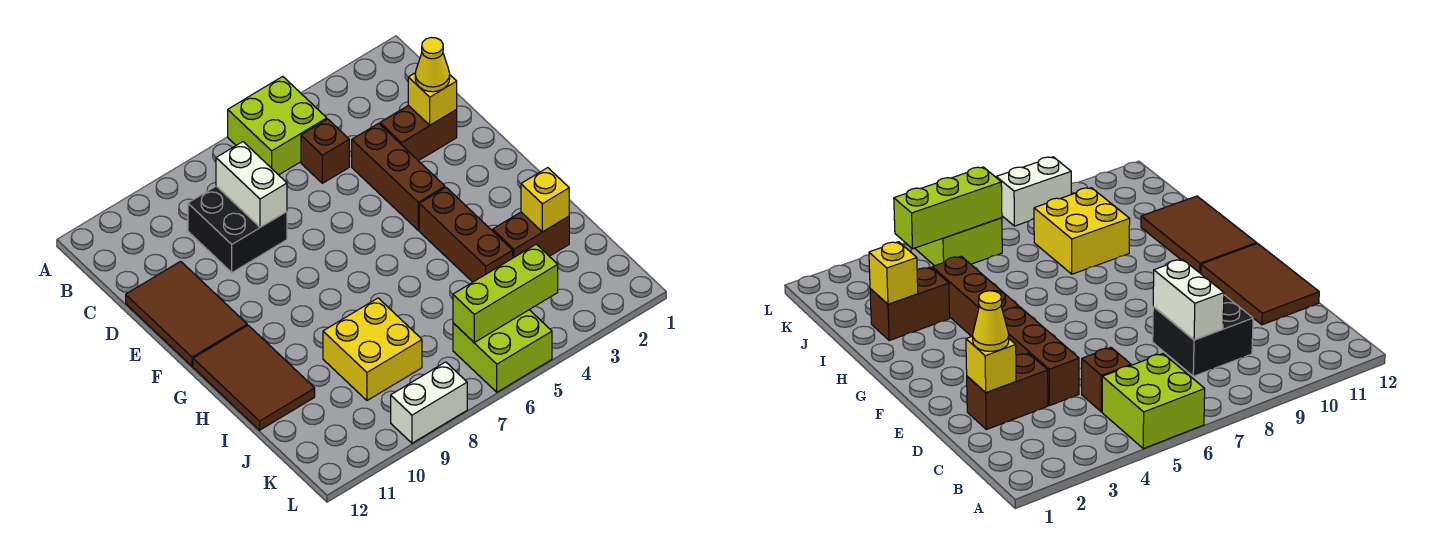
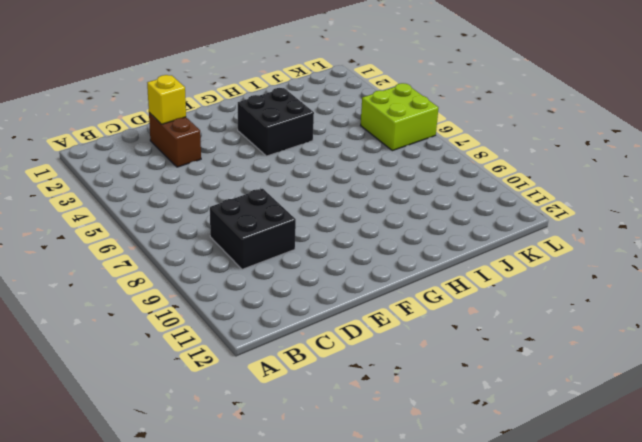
black brick G3:H4 level 1 -> brown brick G4:I4 level 1
none -> lime brick A5:B6 level 1
none -> brown brick C5 level 1
none -> brown brick D4:F4 level 1

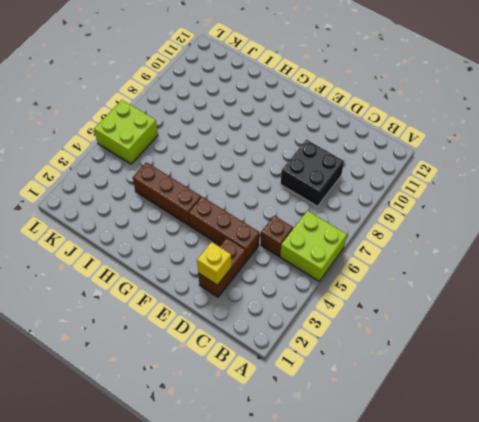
none -> brown tile D11:F12 level 1
none -> brown tile G11:I12 level 1
none -> brown brick I2:I3 level 1

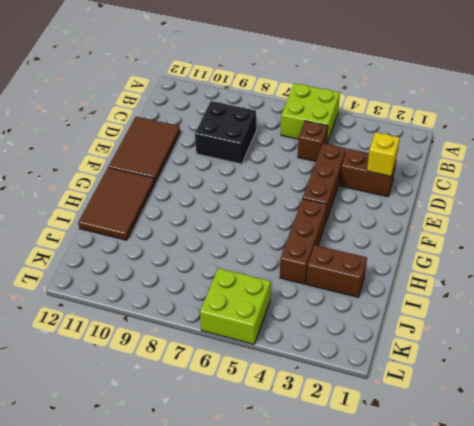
none -> yellow brick I8:J9 level 1
none -> white brick L8:L9 level 1
none -> white brick C8:D8 level 2

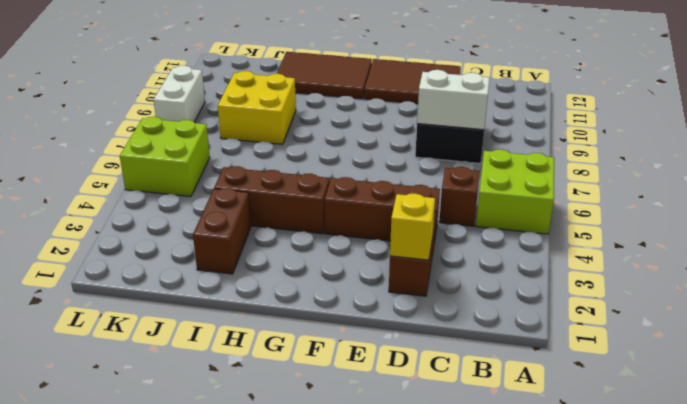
none -> yellow brick I2 level 2
none -> lime brick K4:K6 level 2
none -> yellow cone D2 level 3

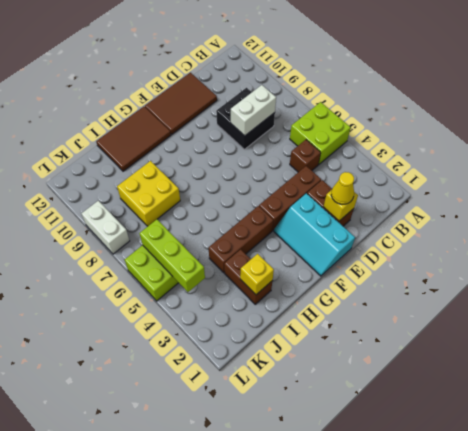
cyan slope E1:F3 level 1 top E -> none

